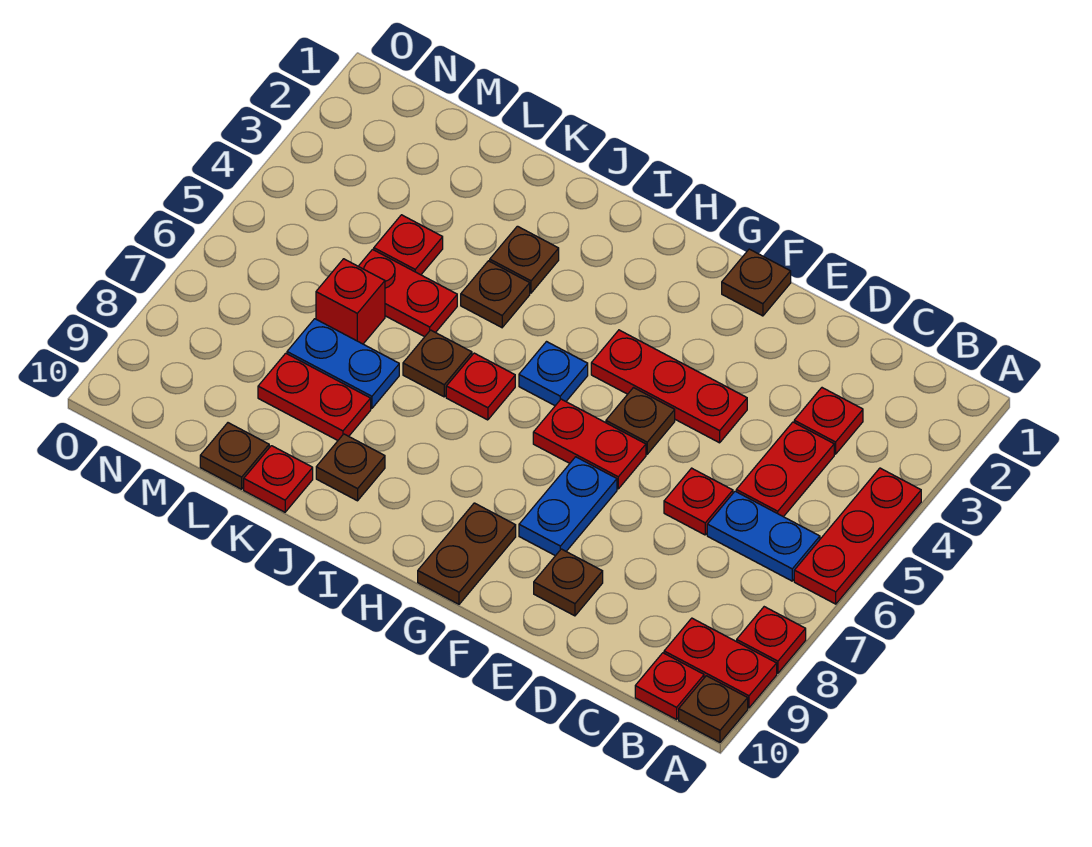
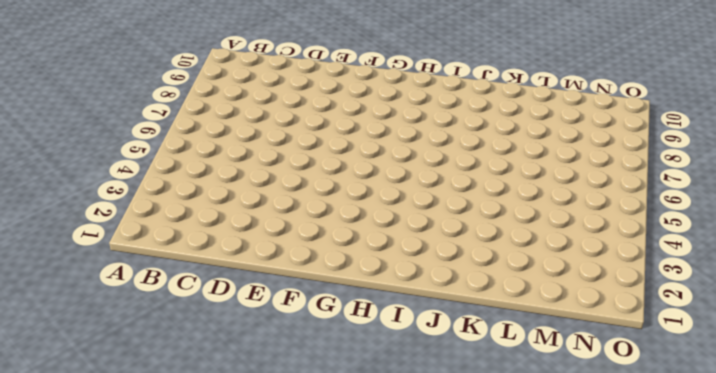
none -> red plate A4:A6 level 1
none -> red plate A8 level 1
none -> red plate A9:B9 level 1

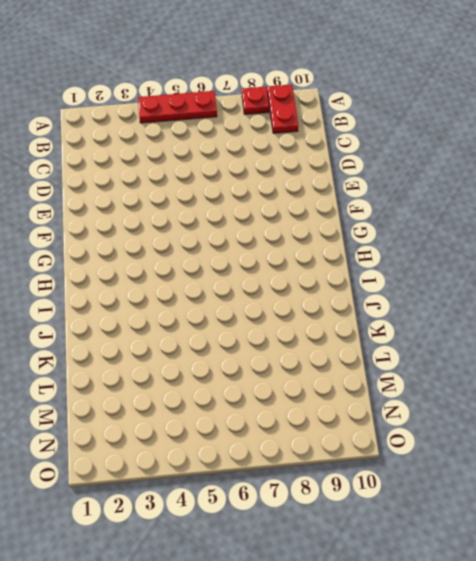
none -> brown plate A10 level 1
none -> blue plate B6:C6 level 1
none -> red plate B10 level 1

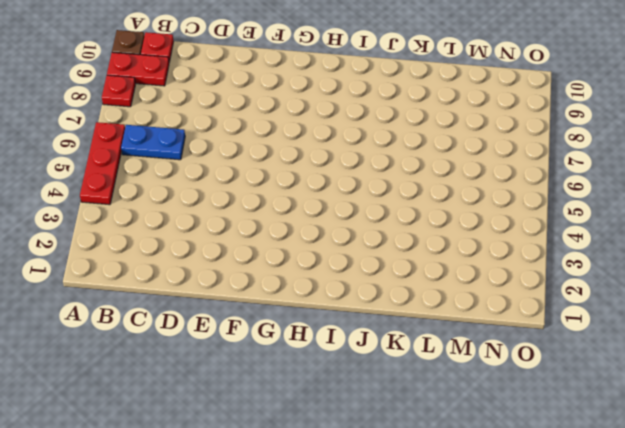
none -> red plate C3 level 1
none -> red plate C4:C5 level 1
none -> red plate D6 level 1

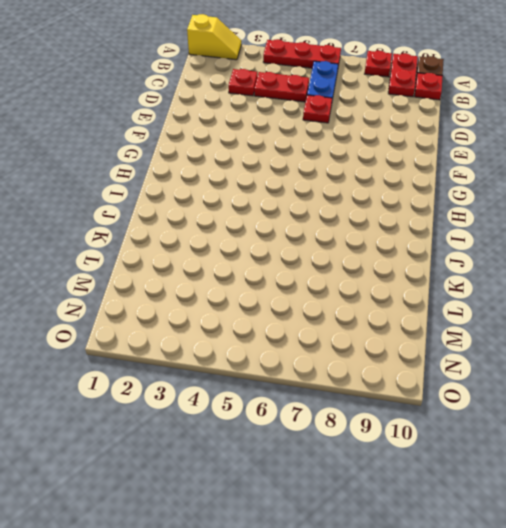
yellow slope A1:A2 level 1 top 1 -> none
none -> red plate E4:G4 level 1
none -> brown plate E9 level 1
none -> brown plate F1 level 1

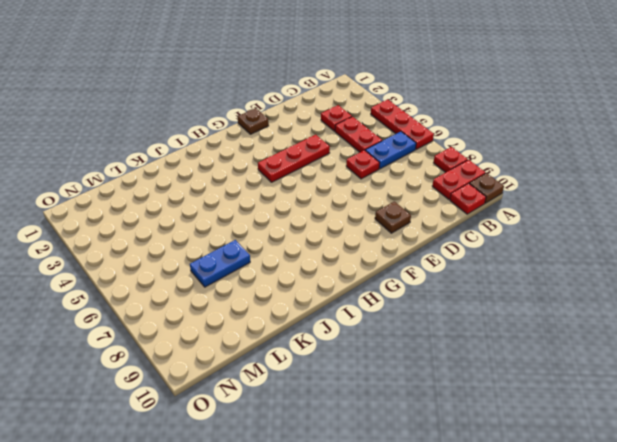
none -> brown plate F5 level 1
none -> red plate F6:G6 level 1
none -> blue plate F7:F8 level 1

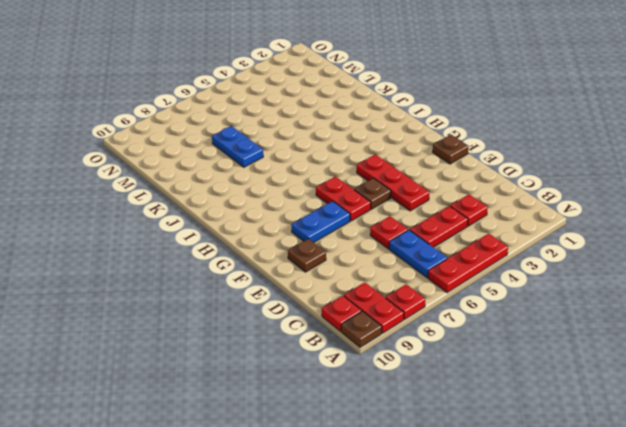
none -> brown plate G9:G10 level 1
none -> blue plate H5 level 1
none -> red plate I6 level 1

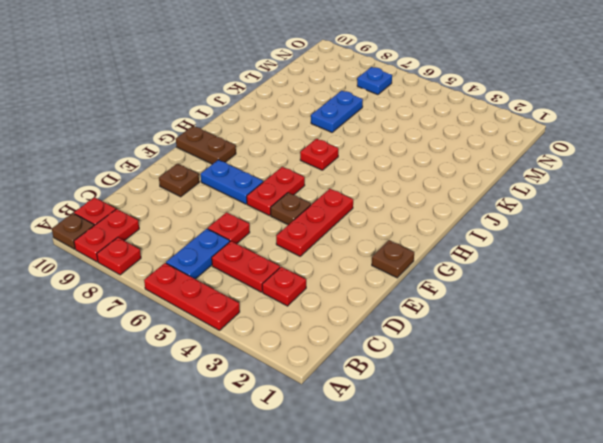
blue plate N7 level 1 -> blue plate H5 level 1
none -> brown plate J3 level 1
none -> brown plate J4 level 1
none -> brown plate J6 level 1

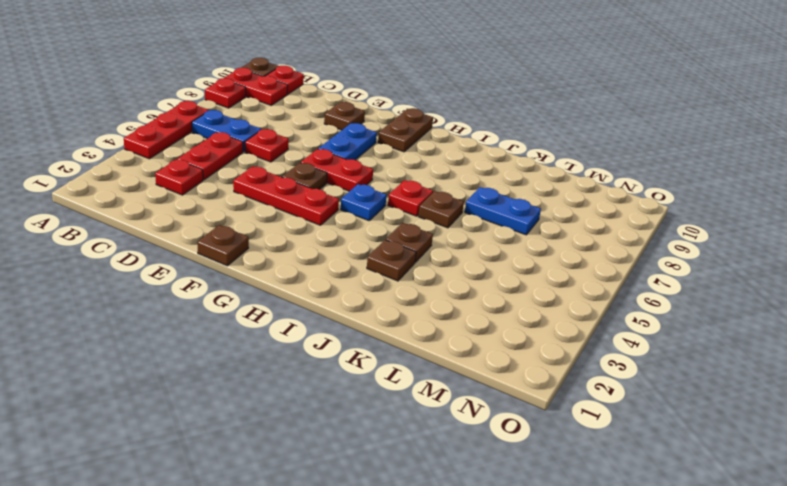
none -> brown plate J9 level 1
none -> red plate K5:L5 level 1
none -> red plate K8:L8 level 1

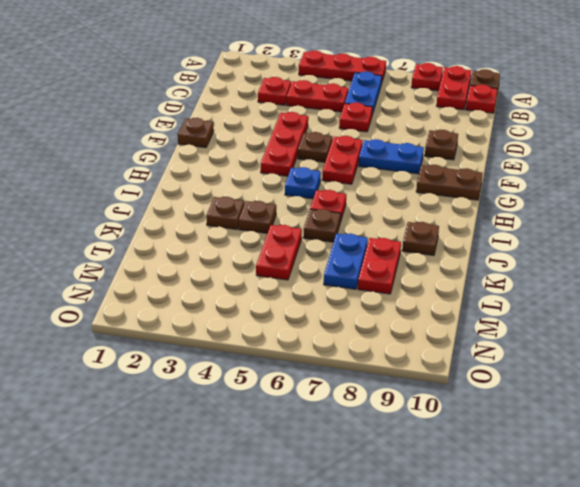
none -> red plate K10 level 1
none -> red plate L4 level 1
none -> red brick L6 level 1

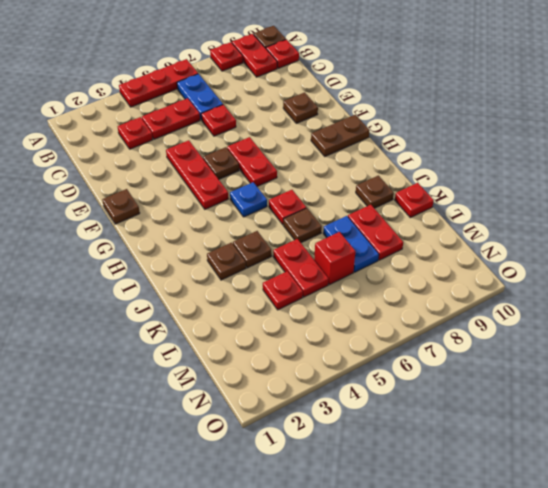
none -> blue plate F7:F8 level 1
none -> brown plate L10 level 1

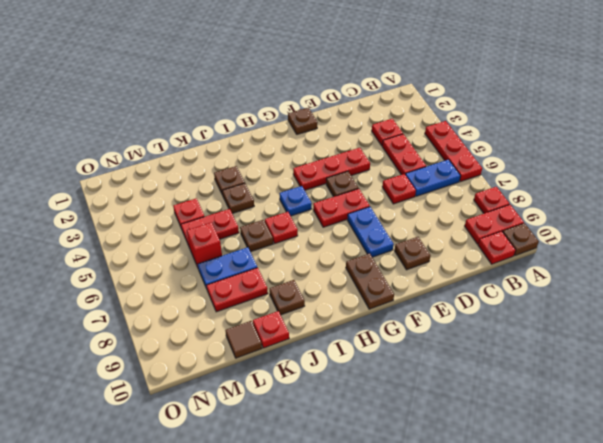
brown tile L10 level 1 -> brown plate L10 level 1

